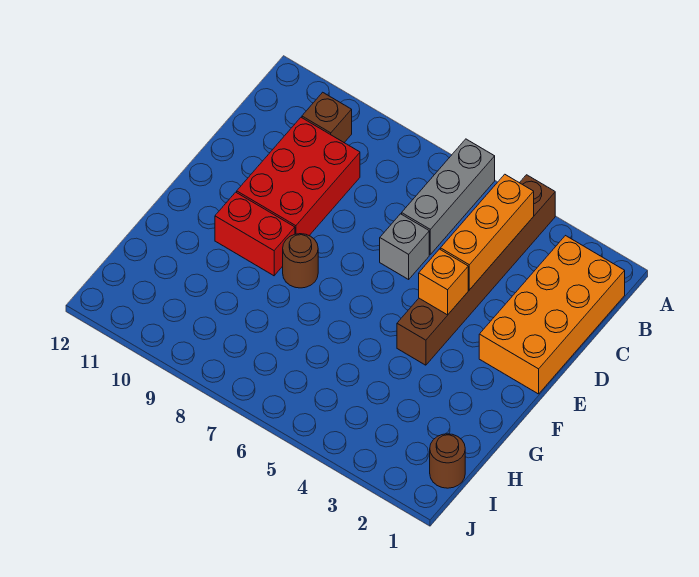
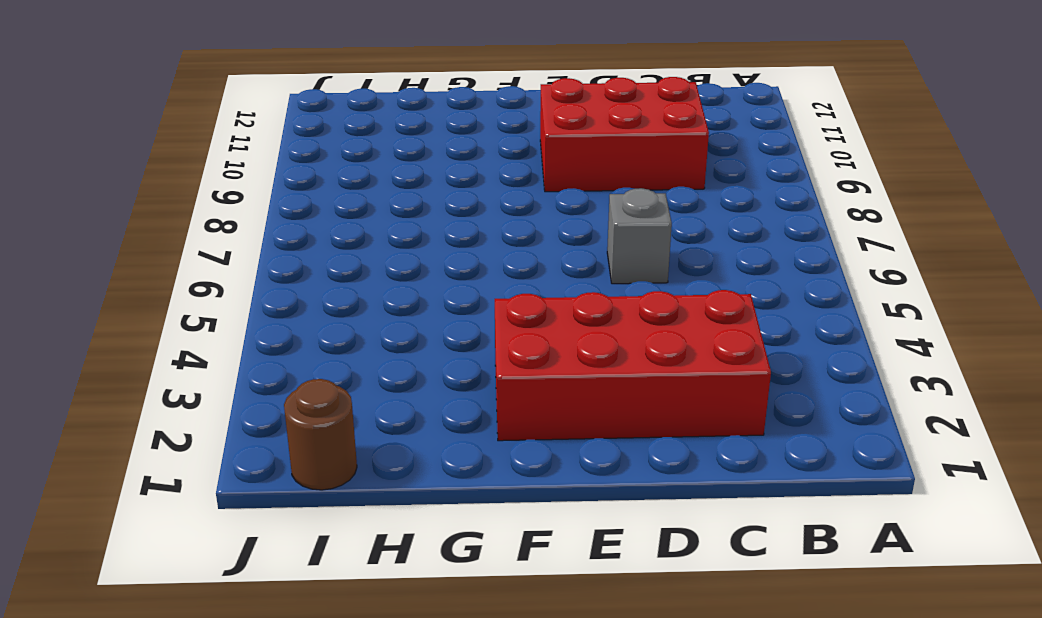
red brick C2:F3 level 1 -> orange brick B1:E2 level 1
none -> brown brick A4:F4 level 1
none -> grey brick A6:C6 level 1

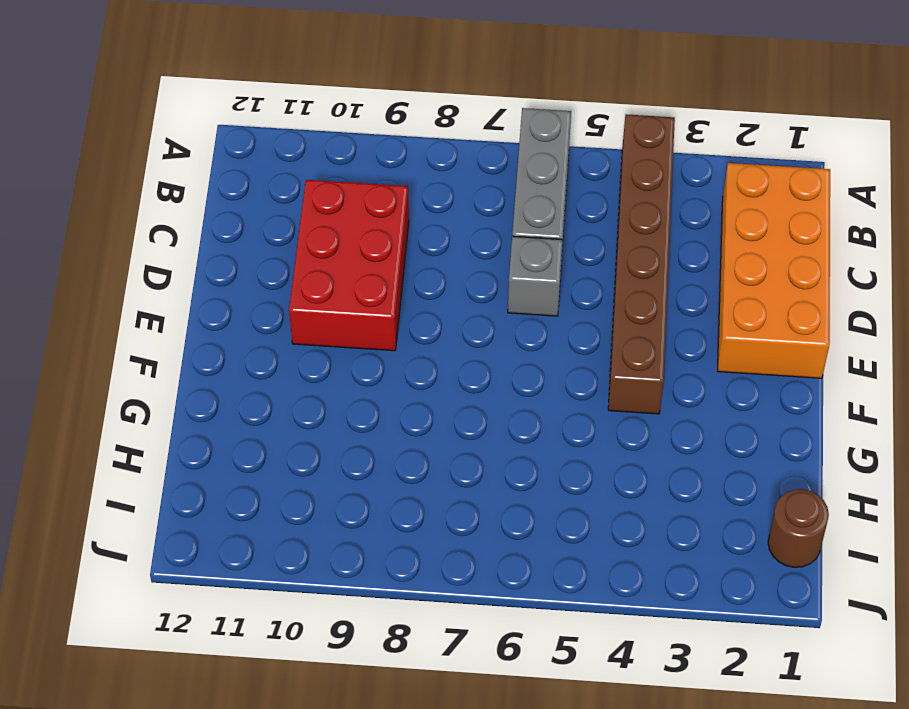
none -> brown brick B10 level 1
none -> brown round brick F8 level 1

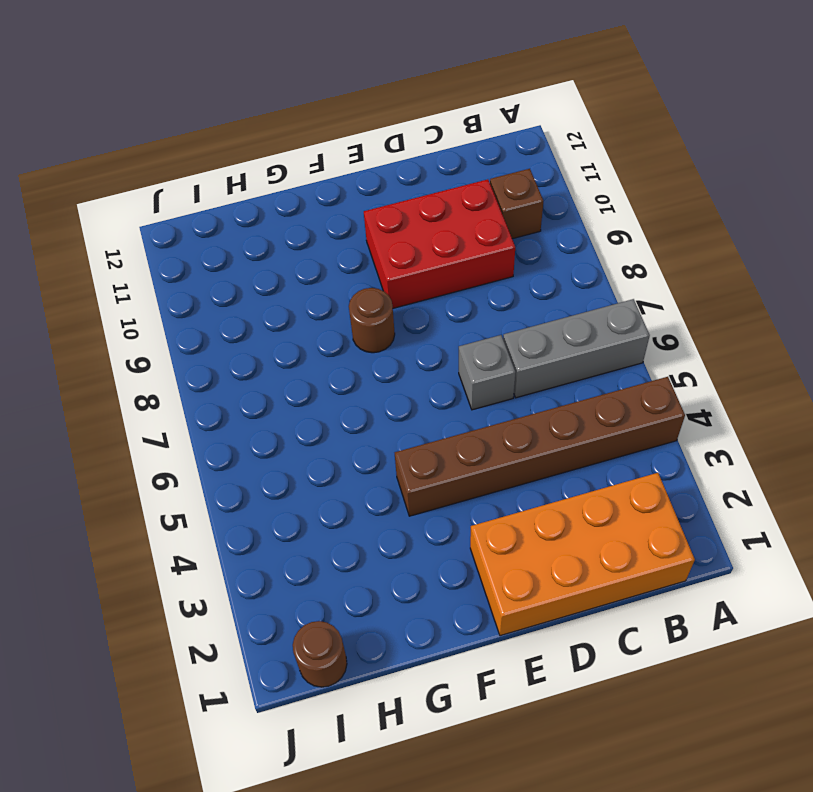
none -> red brick F9:F10 level 1
none -> orange brick B4:D4 level 2

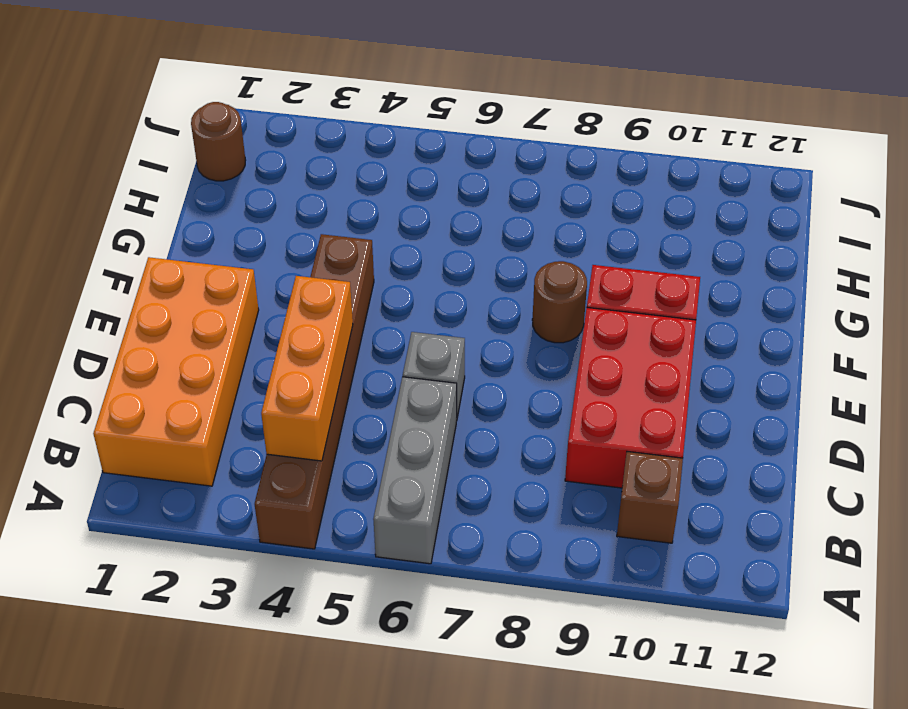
none -> orange brick E4 level 2

